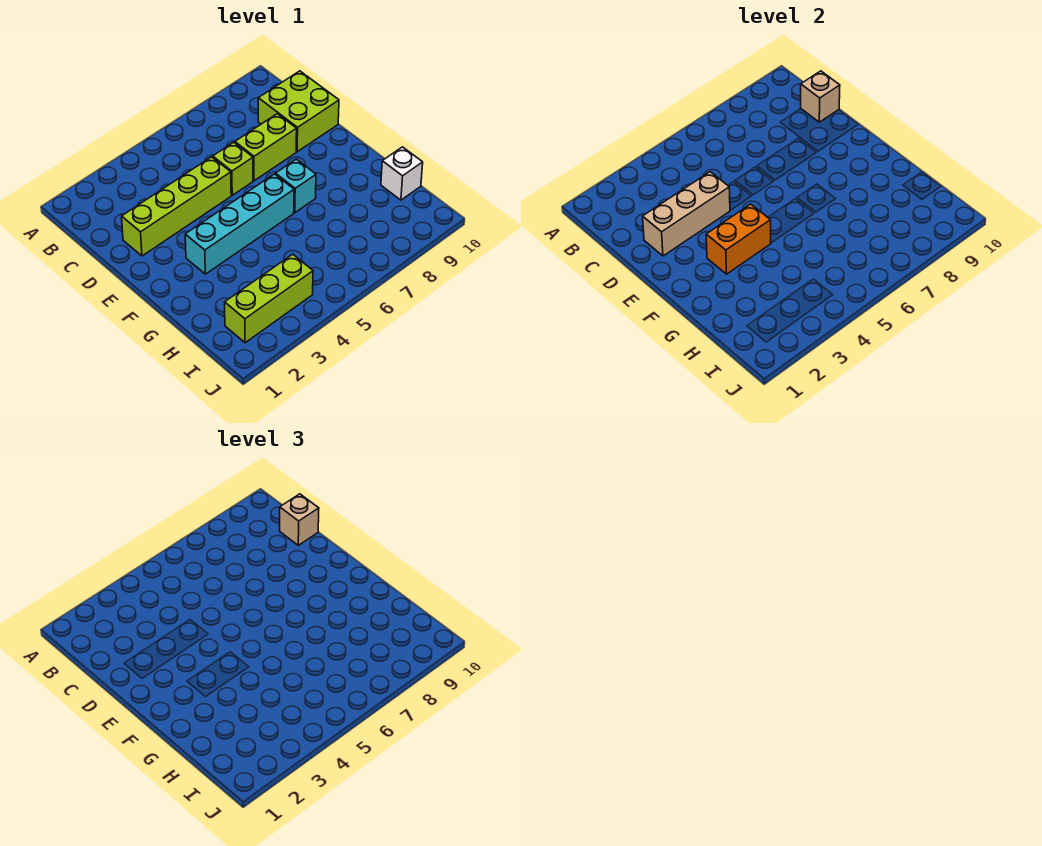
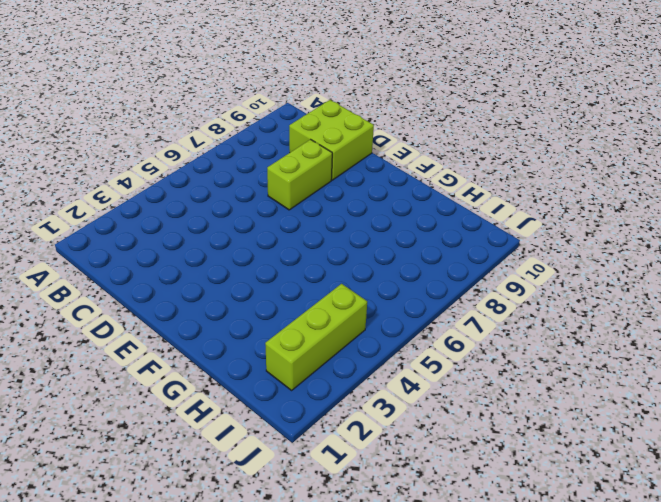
none -> lime brick D2:D5 level 1
none -> lime brick D6 level 1
none -> cyan brick F3:F6 level 1

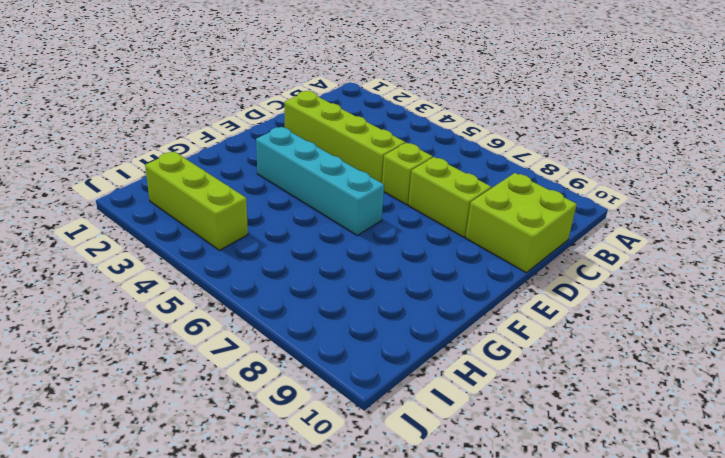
none -> cyan brick F7 level 1
none -> white brick H10 level 1
none -> tan brick C10 level 2

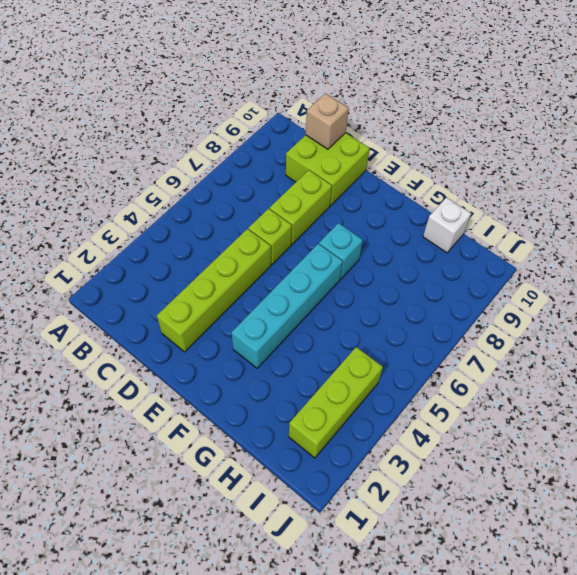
none -> tan brick D2:D4 level 2
none -> orange brick F3:F4 level 2
none -> tan brick C10 level 3

